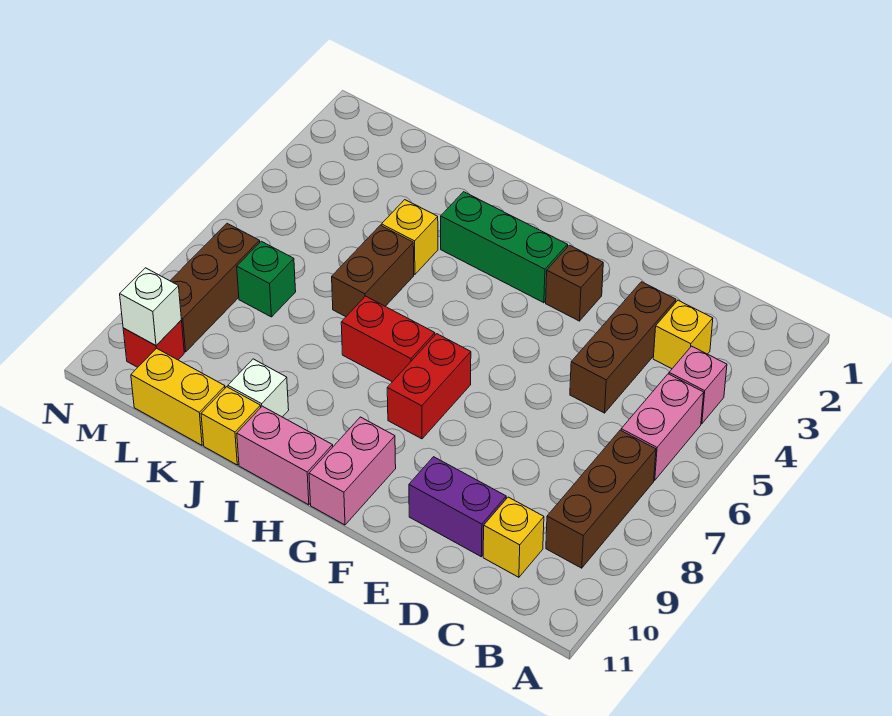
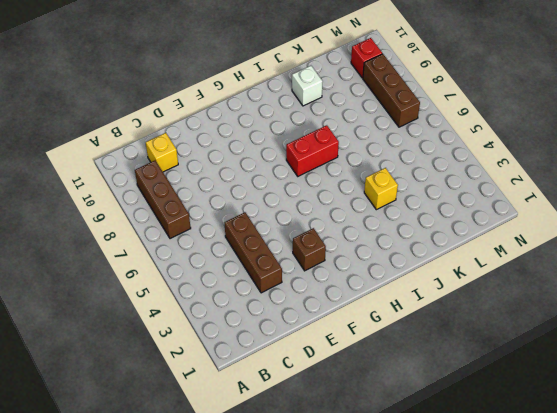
none -> pink brick B4 level 1
none -> pink brick B5:B6 level 1
none -> yellow brick C3 level 1

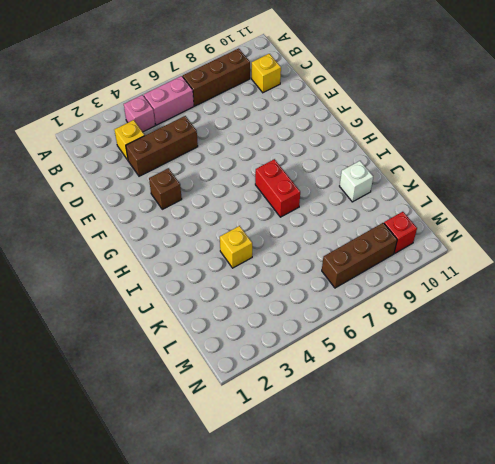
none -> purple brick D10:E10 level 1
none -> green brick G3:I3 level 1
none -> red brick G7:G8 level 1

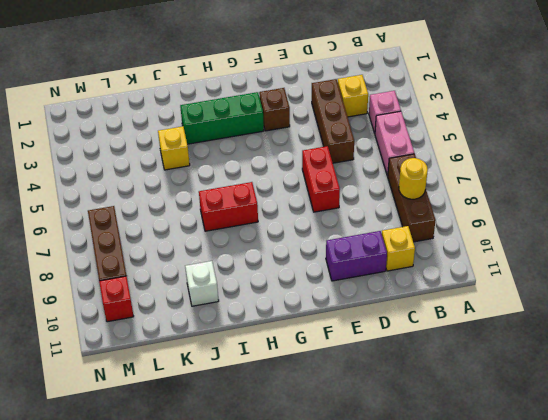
yellow round brick B8 level 2 -> none
red brick E6:E7 level 1 -> red brick G7:G8 level 1
none -> pink brick G10:G11 level 1
none -> pink brick H11:I11 level 1
none -> brown brick J5:J6 level 1

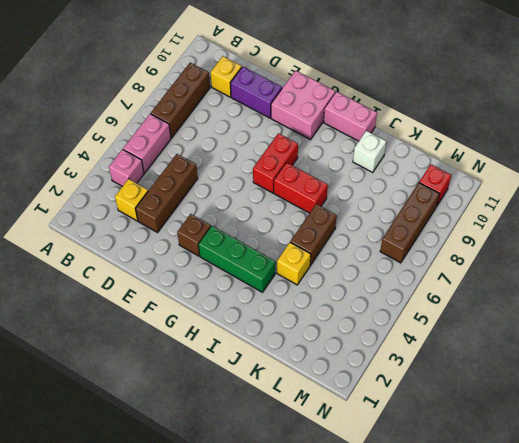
pink brick F10:G11 level 1 -> pink brick G10:G11 level 1
none -> yellow brick J11 level 1
none -> yellow brick K11:L11 level 1
none -> green brick L7 level 1

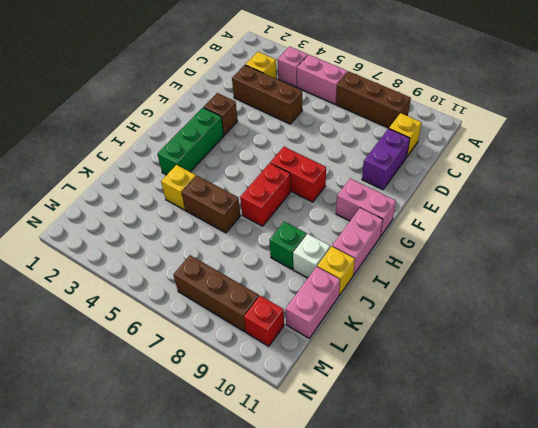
green brick J9 level 1 -> green brick L7 level 1
pink brick K11:L11 level 1 -> yellow brick K11:L11 level 1
none -> white brick M10 level 2

